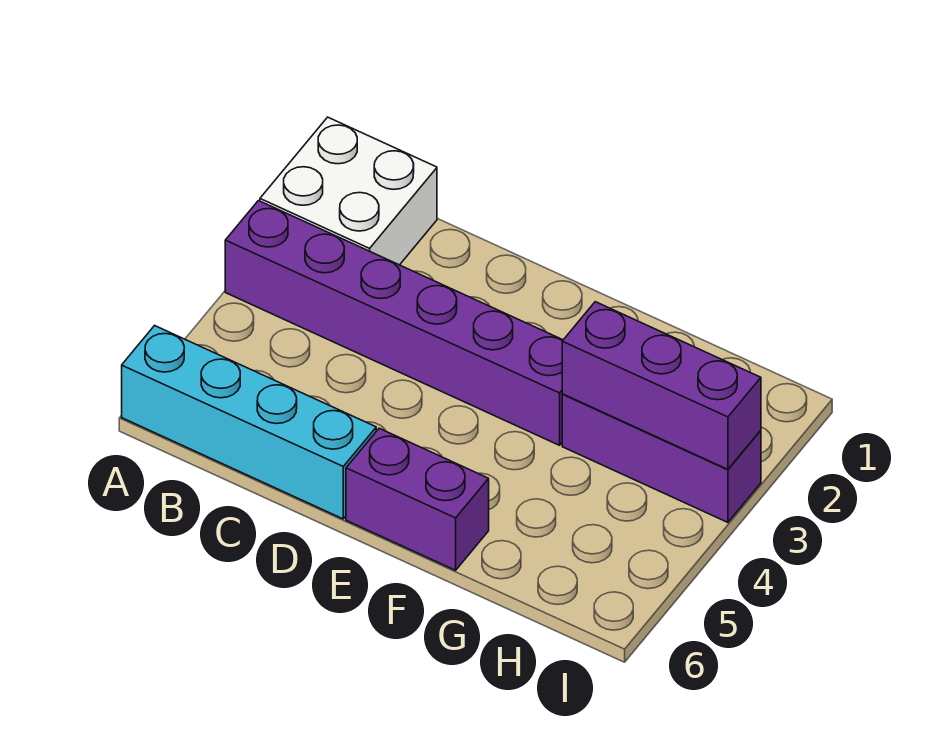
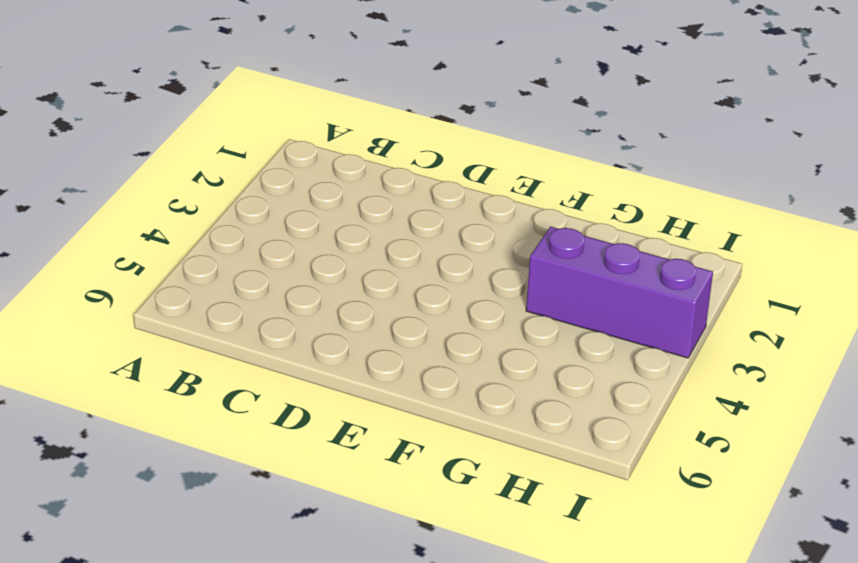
none -> white brick A1:B2 level 1
none -> purple brick A3:F3 level 1

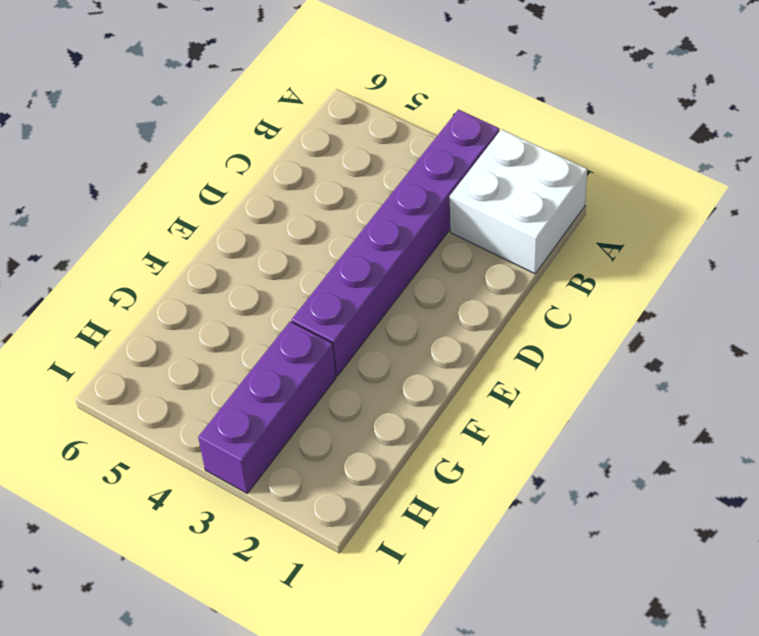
none -> cyan brick A6:D6 level 1
none -> purple brick E6:F6 level 1

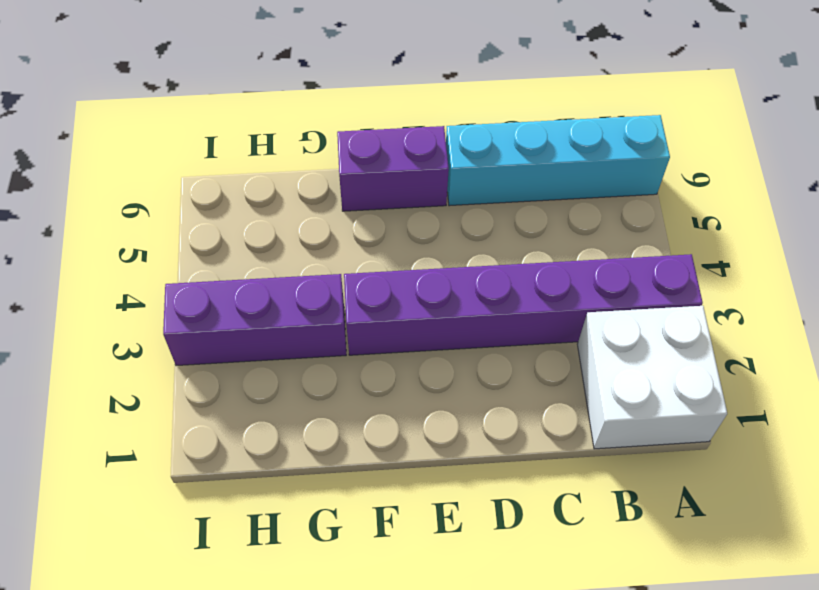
none -> purple brick G3:I3 level 2

